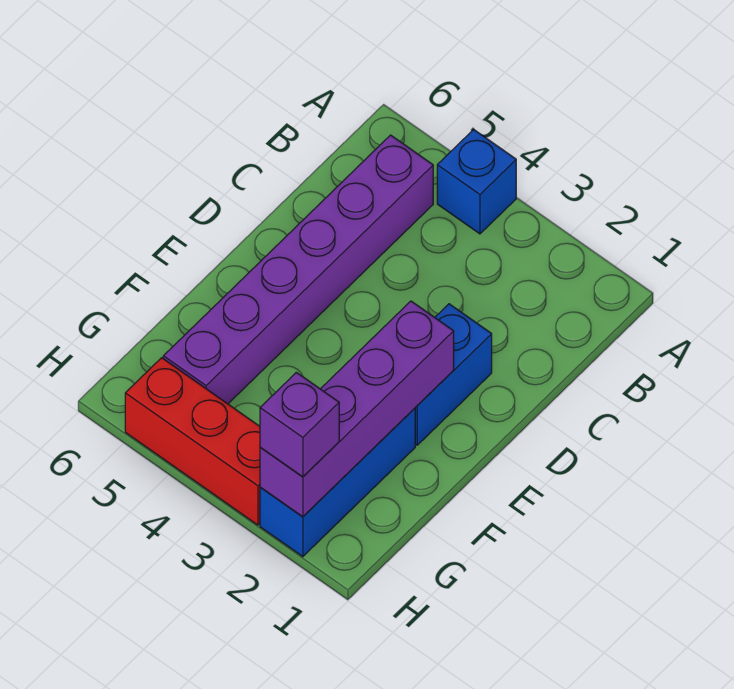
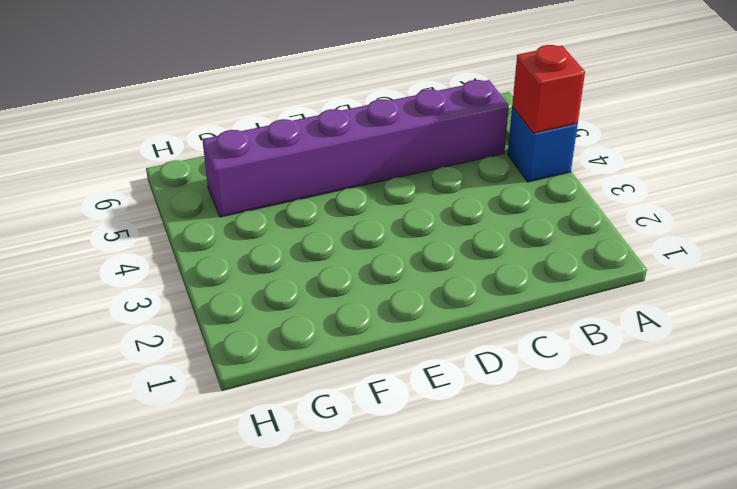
red brick A4 level 2 -> none
none -> blue brick D2:E2 level 1
none -> blue brick F2:H2 level 1

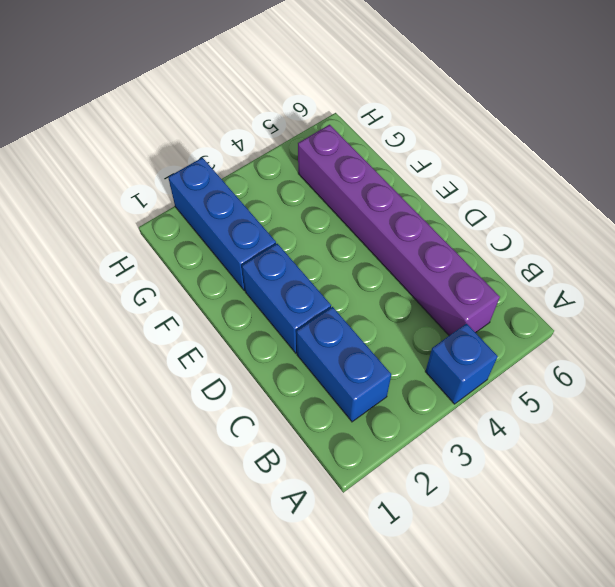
blue brick B2:C2 level 1 -> none
none -> red brick H3:H5 level 1
none -> purple brick E2:H2 level 2

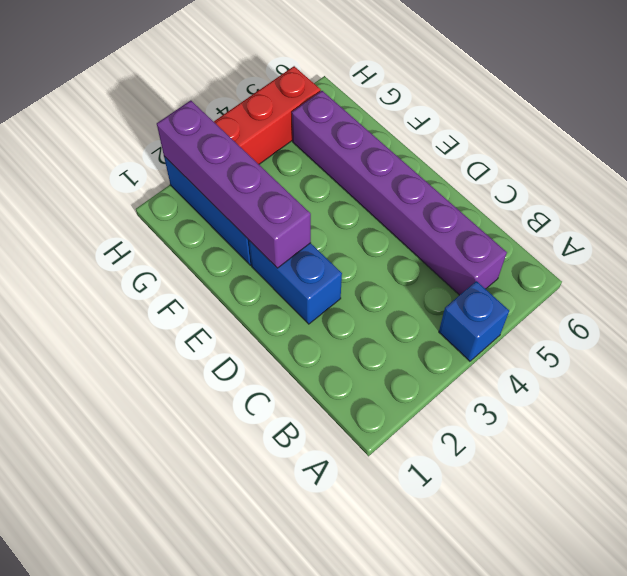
none -> purple brick H2 level 3

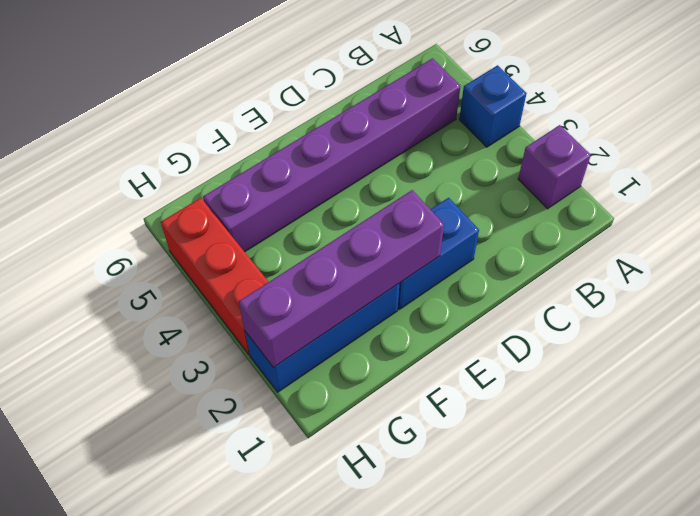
purple brick A2 level 1 -> purple brick H2 level 3

